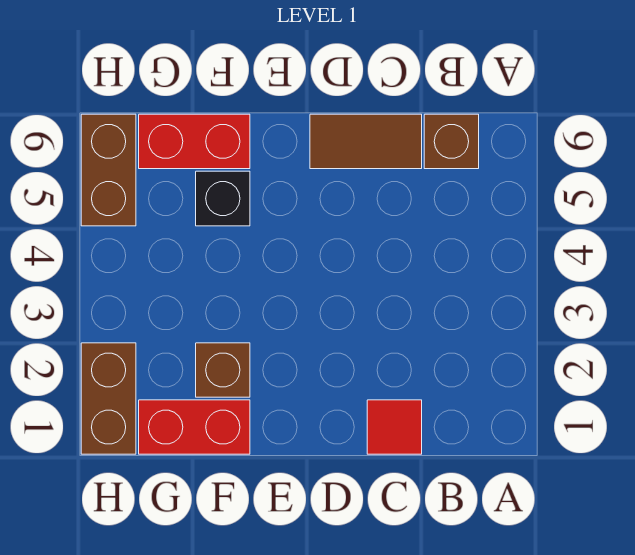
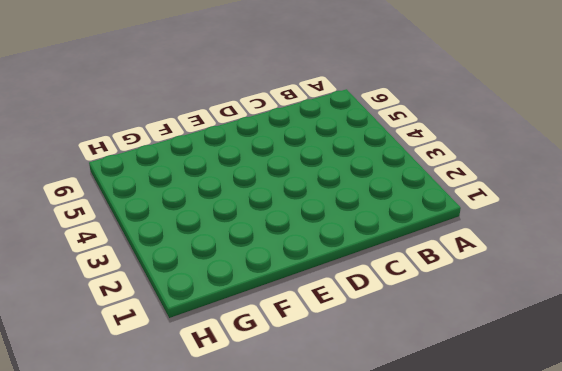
none -> brown brick B6 level 1
none -> red tile C1 level 1

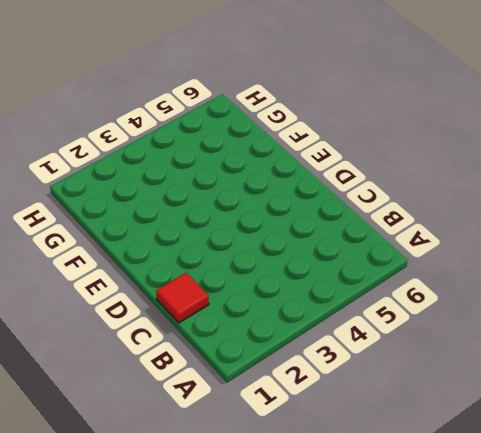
none -> brown brick B6 level 1
none -> brown tile C6:D6 level 1

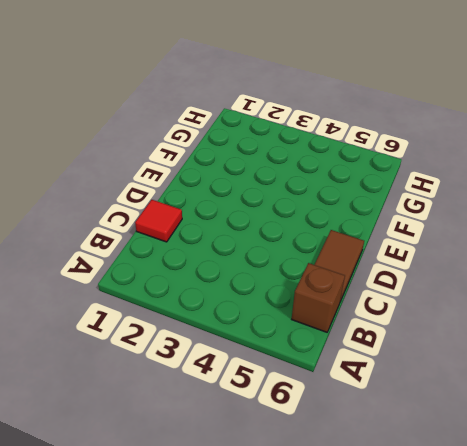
none -> red brick F1:G1 level 1
none -> brown brick F2 level 1

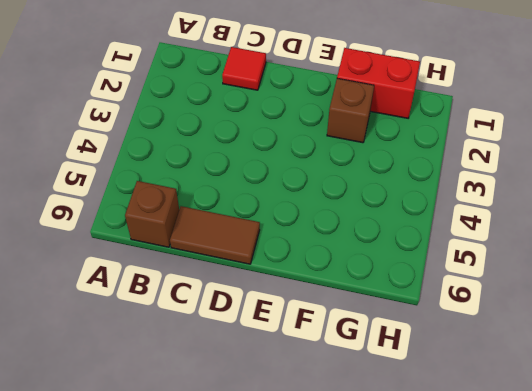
none -> black brick F5 level 1
none -> red brick F6:G6 level 1

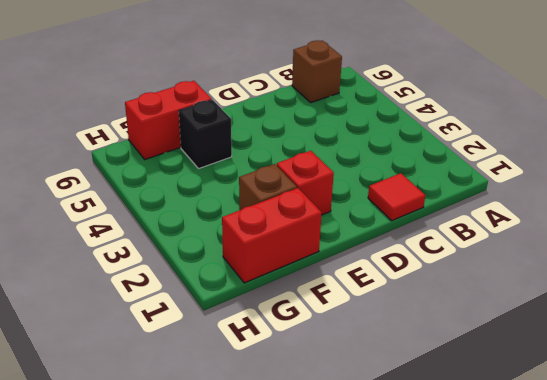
red brick E2 level 1 -> none
none -> brown tile C6:D6 level 1
none -> brown brick H1:H2 level 1

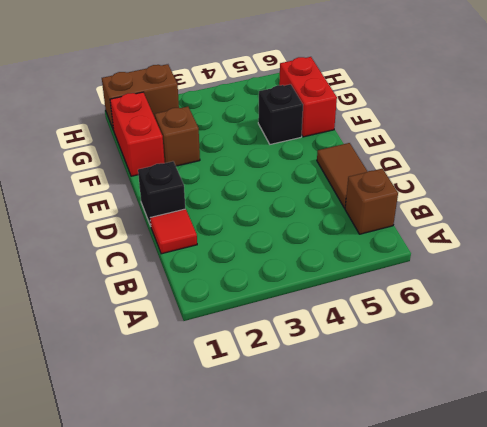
black brick D1 level 1 -> none
none -> brown brick H5:H6 level 1

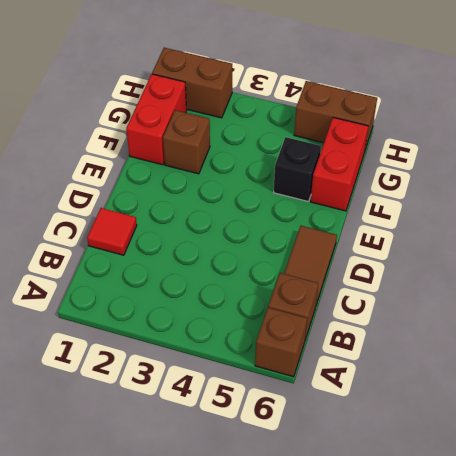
brown brick A6 level 1 -> none

